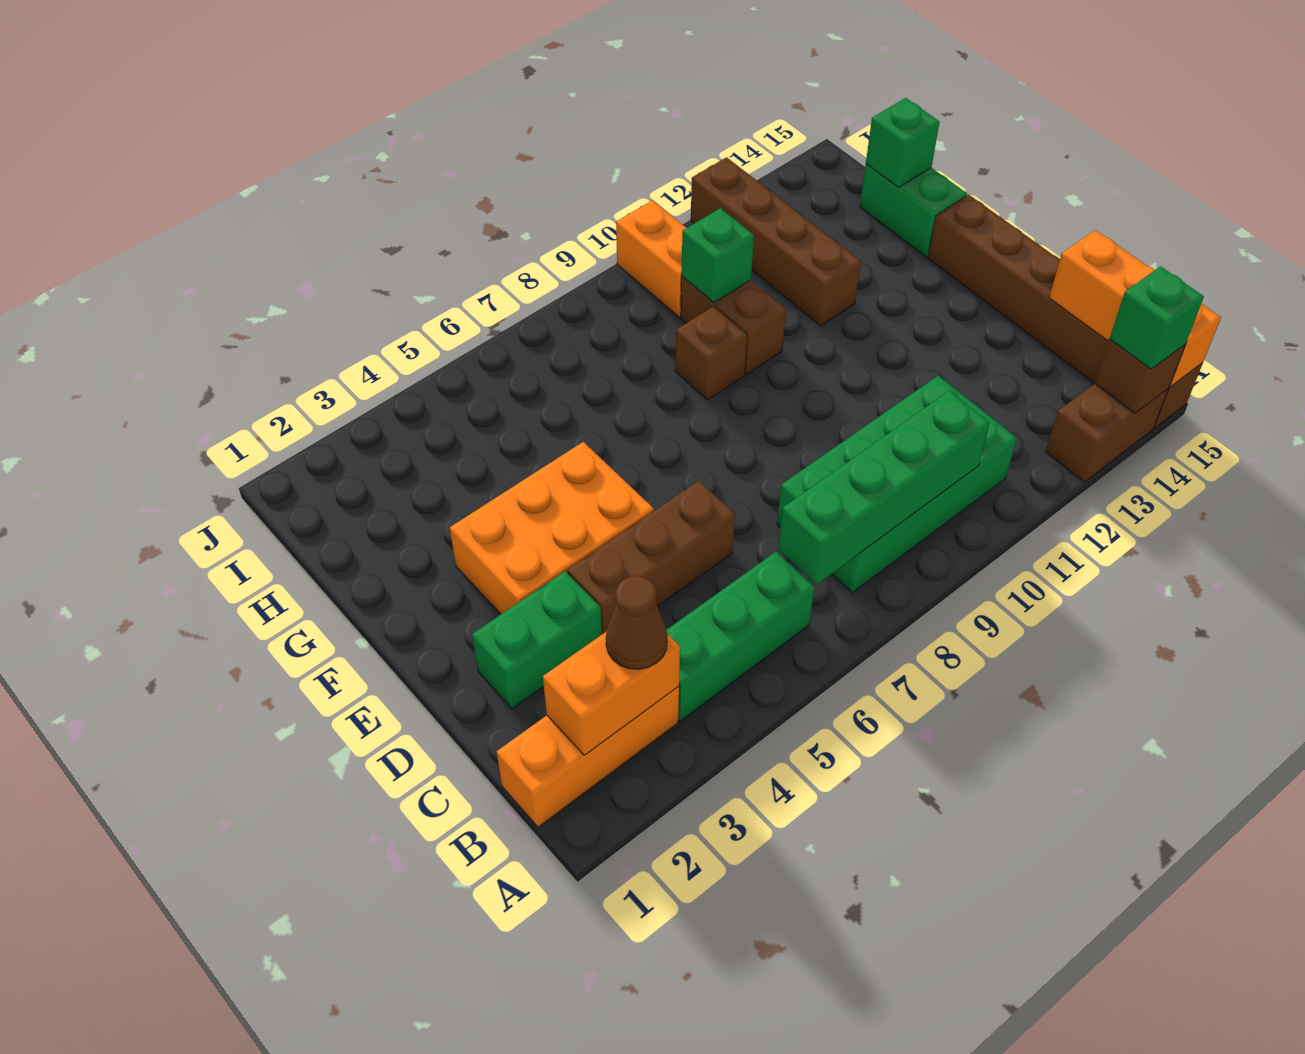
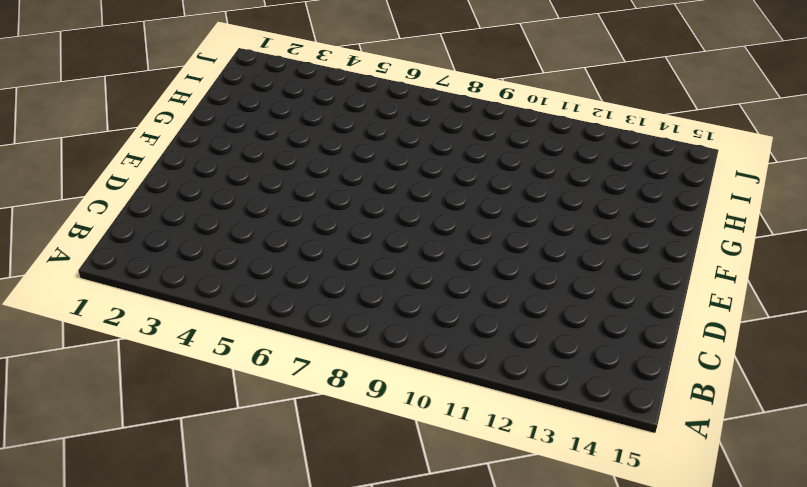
none -> brown brick A13:A14 level 1
none -> brown brick A15:F15 level 1
none -> orange brick B1:B3 level 1

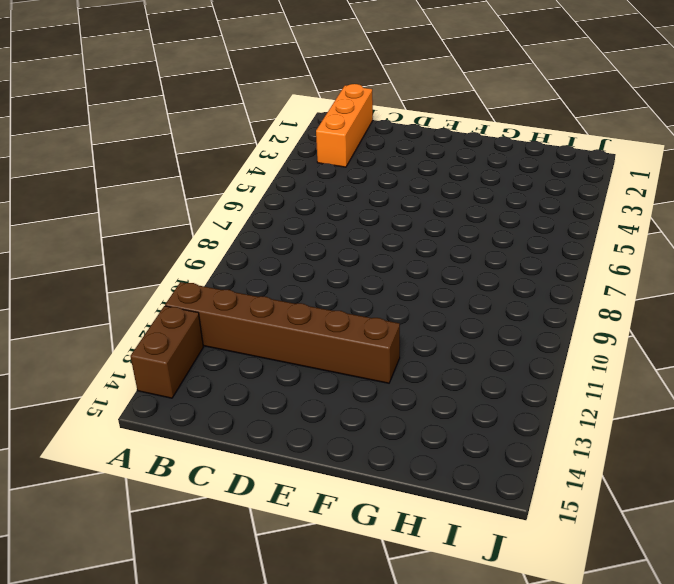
brown brick A12:F12 level 1 -> brown brick A15:F15 level 1
none -> green brick B4:B6 level 1
none -> green brick B8:C11 level 1
none -> green brick D2:D3 level 1

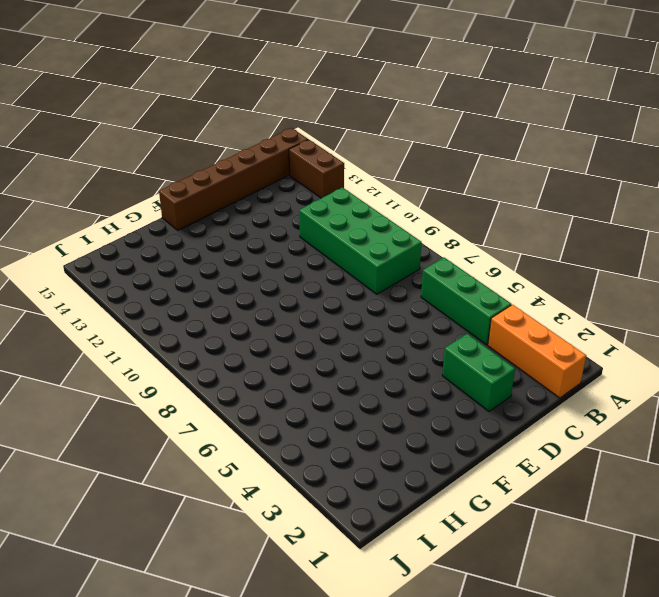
none -> brown brick D4:D6 level 1
none -> orange brick E3:F5 level 1
none -> brown brick G9 level 1

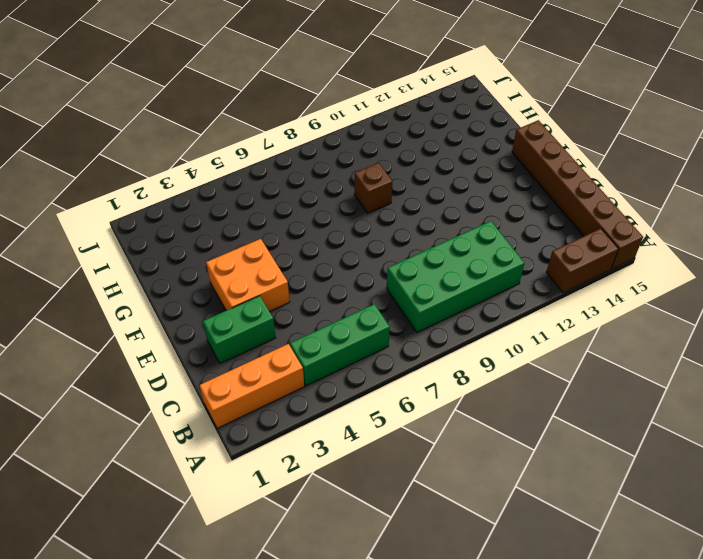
orange brick E3:F4 level 1 -> orange brick E3:F5 level 1
none -> brown brick D4:D6 level 1
none -> brown brick G10:H10 level 1
none -> brown brick G12:J12 level 1

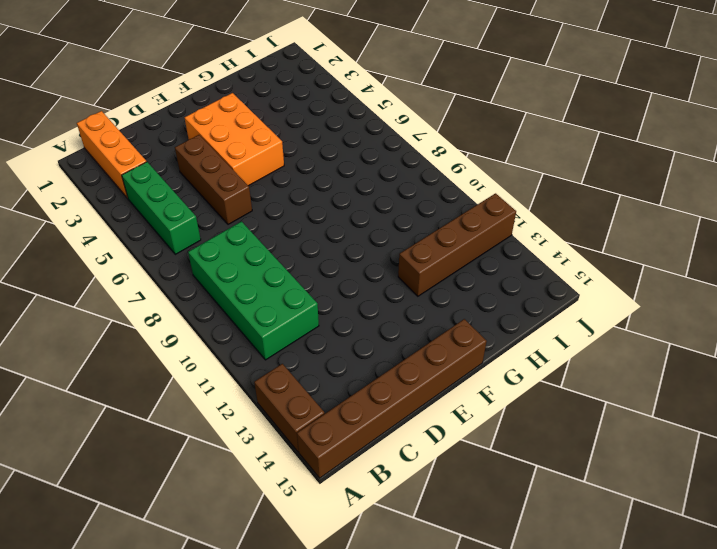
none -> green brick D2:D3 level 1
none -> brown brick G9 level 1
none -> brown brick G10:H10 level 1

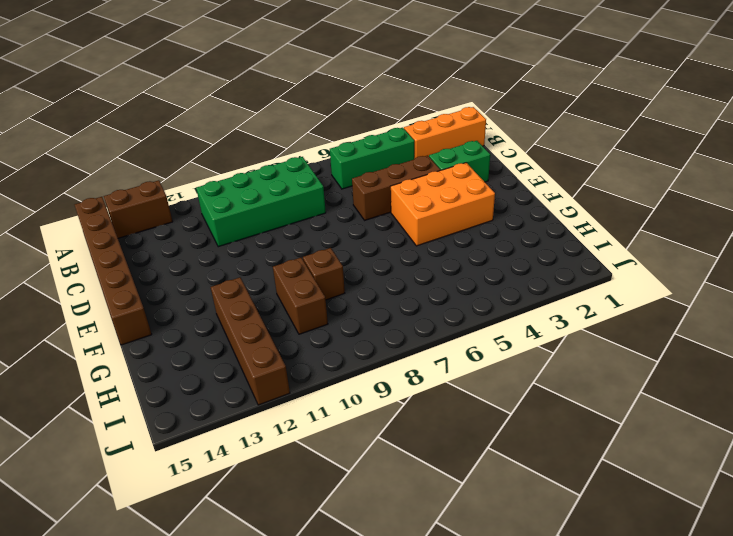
none -> green brick G15:H15 level 1
none -> orange brick I10:J10 level 1
none -> brown brick A14 level 2

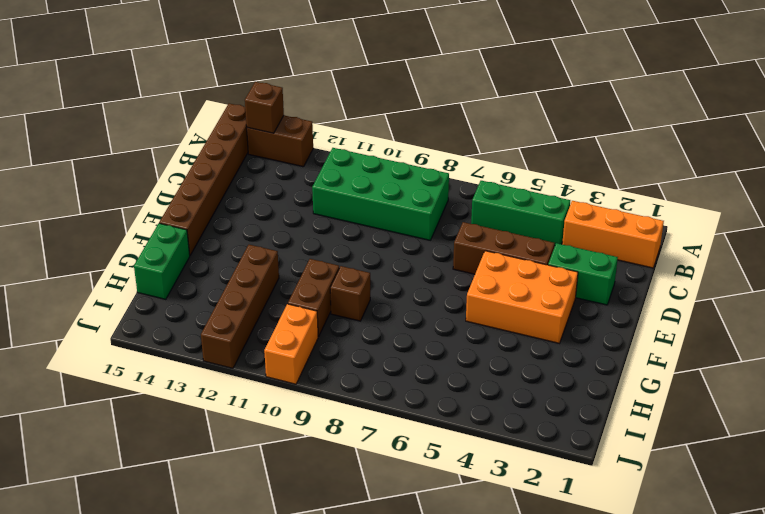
none -> orange brick A15:C15 level 2
none -> orange brick B2:B3 level 2
none -> green brick B7:B10 level 2

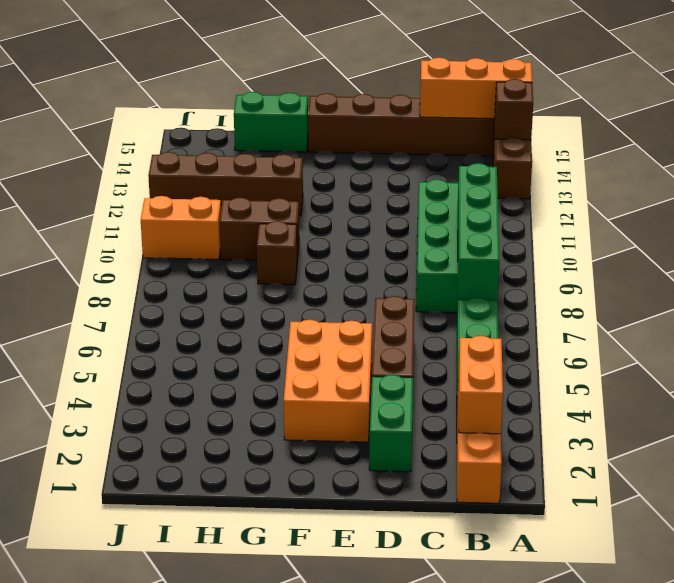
none -> green brick H10 level 2
none -> green brick H15 level 2
none -> green brick A14 level 3

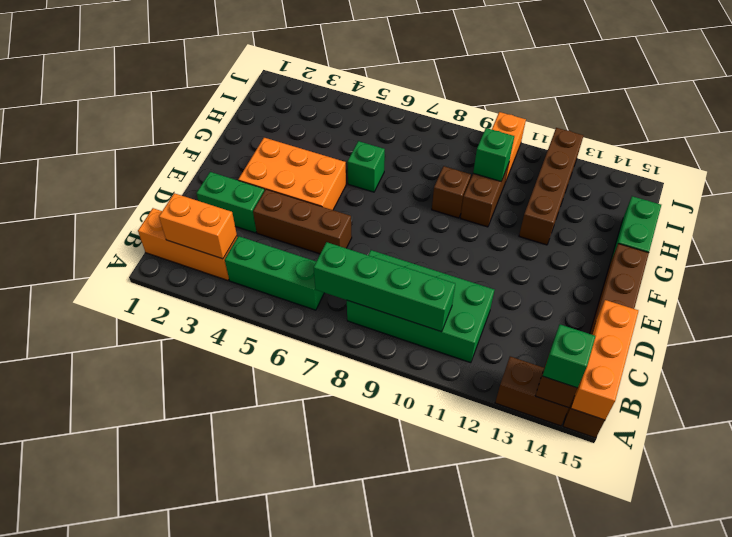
green brick G6 level 1 -> green brick H15 level 2
none -> brown cone B3 level 3

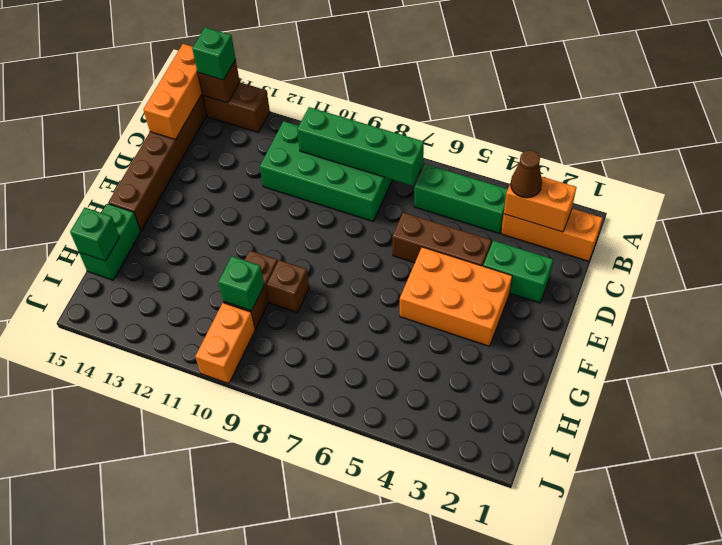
none -> brown brick G12:J12 level 1

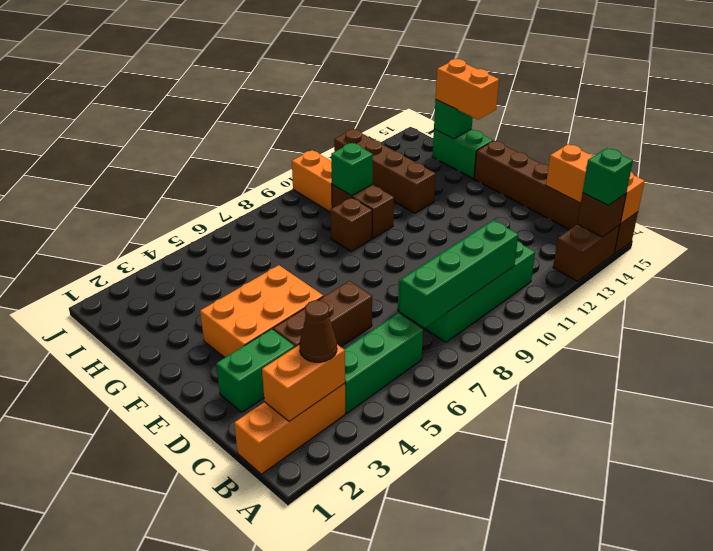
orange brick G15:H15 level 3 -> none

